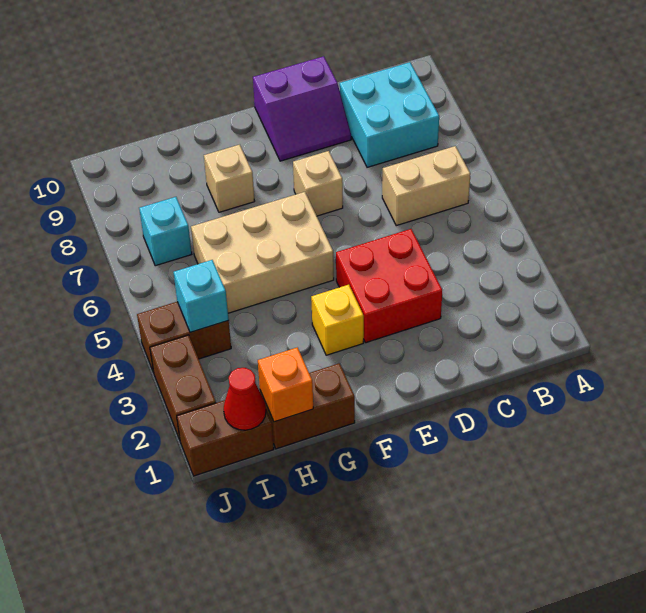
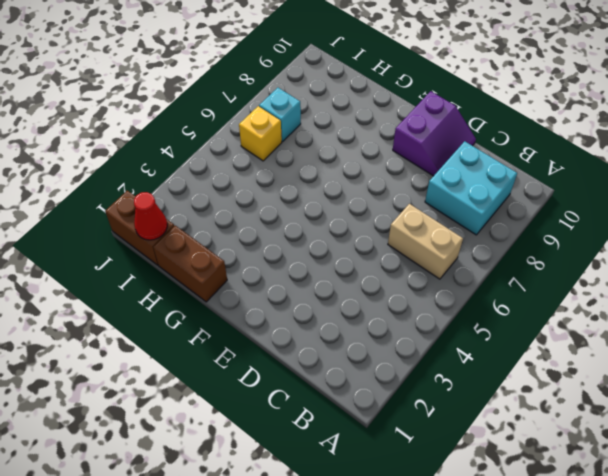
purple slope D9:E10 level 1 top E -> purple slope D9:E10 level 1 top 10
yellow brick I6 level 1 -> yellow brick F3 level 1
none -> red brick D3:E4 level 1
none -> tan brick E7 level 1
none -> tan brick F5:H6 level 1

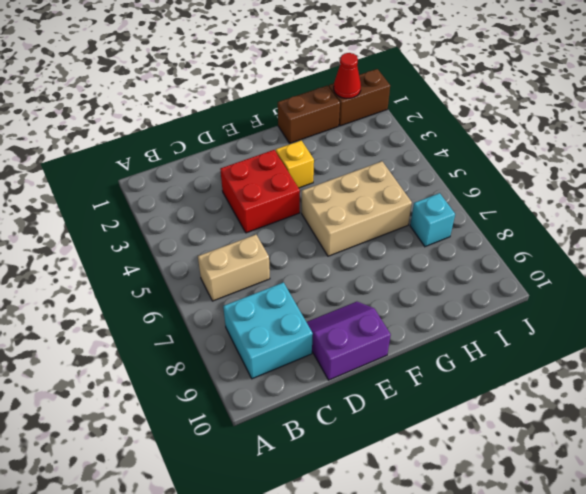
none -> tan brick E7 level 1
none -> tan brick G8 level 1
none -> brown brick I4:J4 level 1

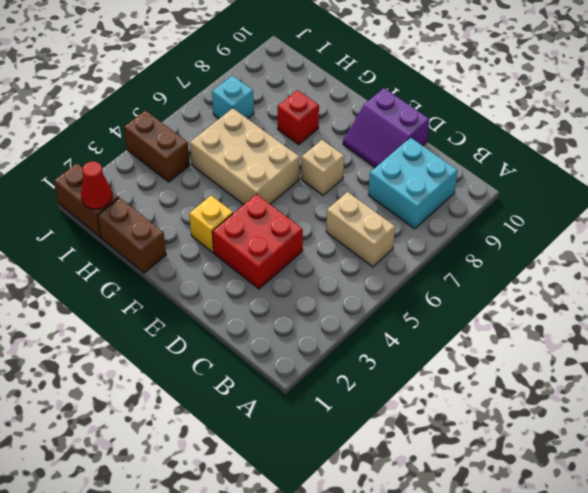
red brick G8 level 1 -> tan brick G8 level 1
none -> brown brick J2:J3 level 1
none -> orange brick H1 level 2
none -> cyan brick I4 level 2

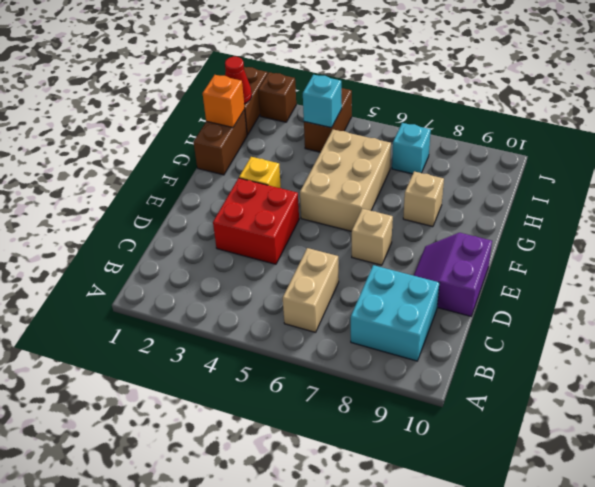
brown brick J2 level 1 -> brown brick J2:J3 level 1

